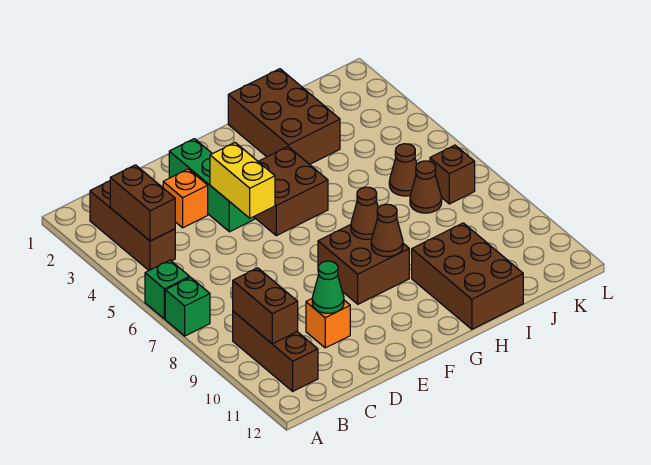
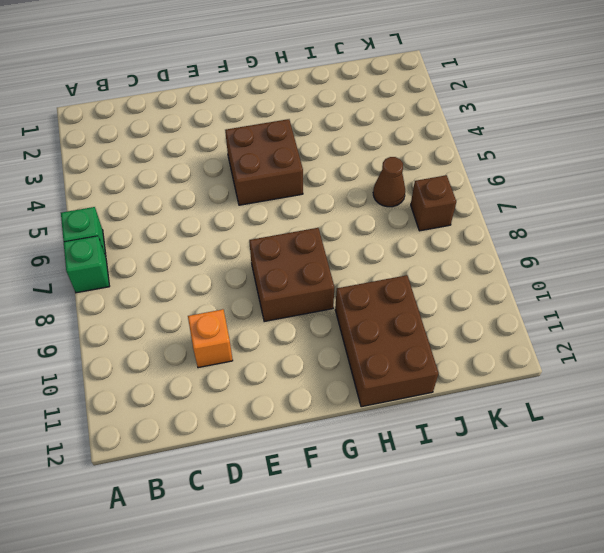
none -> brown brick B2:B4 level 1
none -> brown brick B9:B11 level 1
none -> orange brick D3 level 1

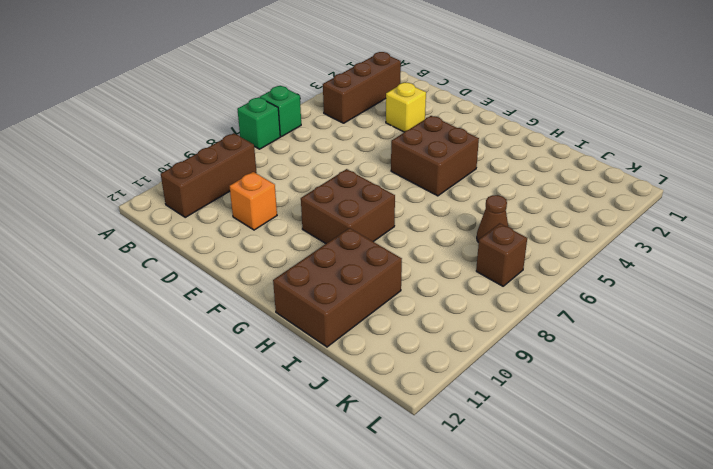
yellow brick D3 level 1 -> orange brick D3 level 1
none -> green brick E2:E4 level 1
none -> brown brick H1:I3 level 1
none -> brown cone J7 level 1

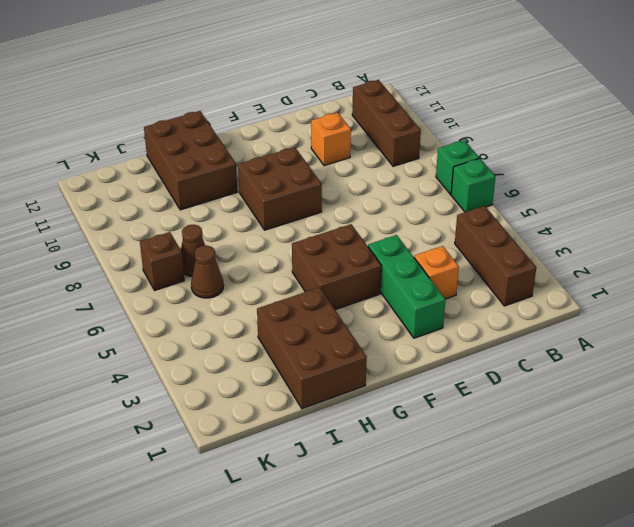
none -> brown brick B3:B4 level 2
none -> brown brick B9:B10 level 2
none -> green cone D10 level 2

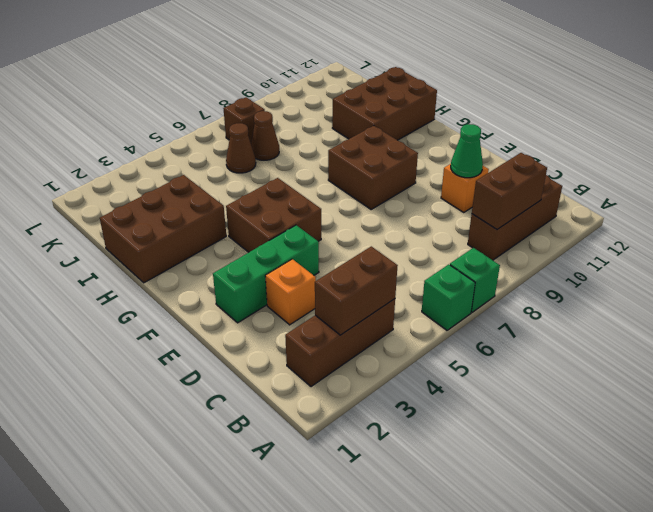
none -> yellow brick E4:E5 level 2
none -> brown cone G8 level 2
none -> brown cone G9 level 2

